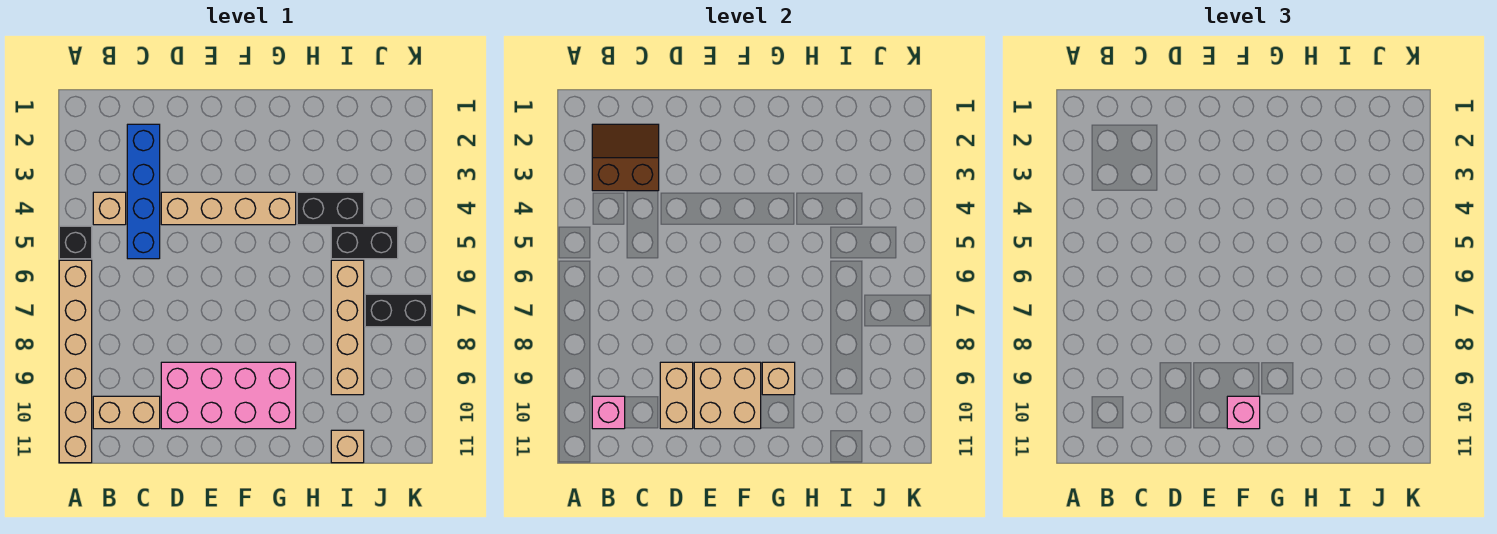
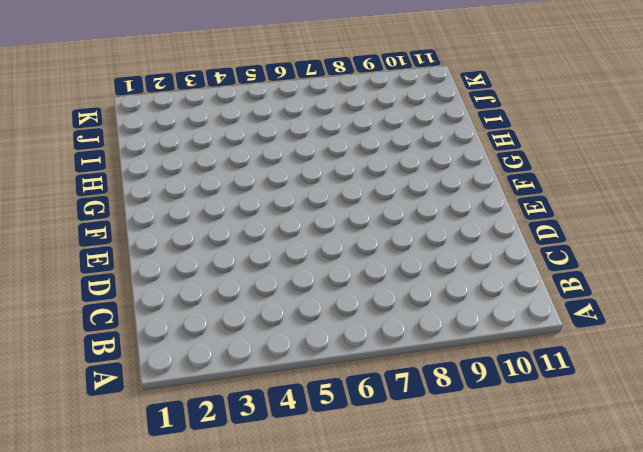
none -> black brick A5 level 1
none -> tan brick A6:A11 level 1
none -> tan brick B4 level 1

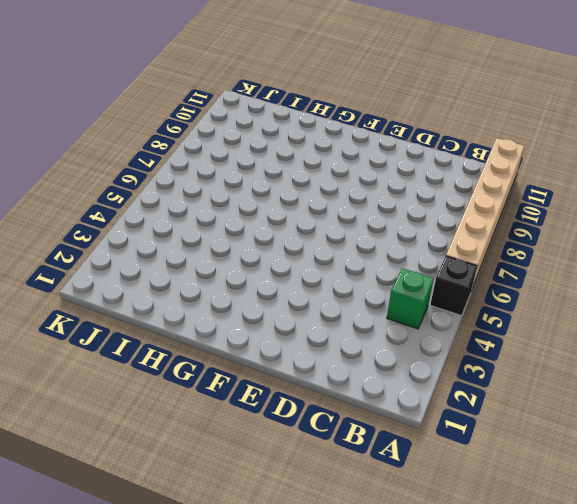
green brick B4 level 1 -> tan brick B4 level 1
none -> tan brick B10:C10 level 1
none -> blue brick C2:C5 level 1
none -> tan brick D4:G4 level 1

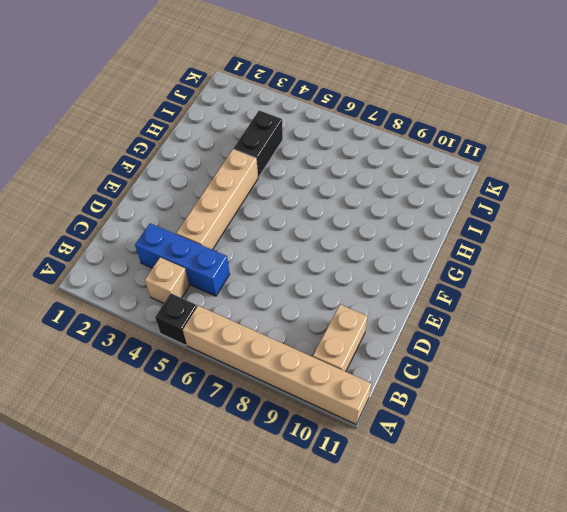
blue brick C3:C5 level 1 -> blue brick C2:C5 level 1
none -> pink brick D9:G10 level 1
none -> black brick I5:J5 level 1
none -> tan brick I6:I9 level 1

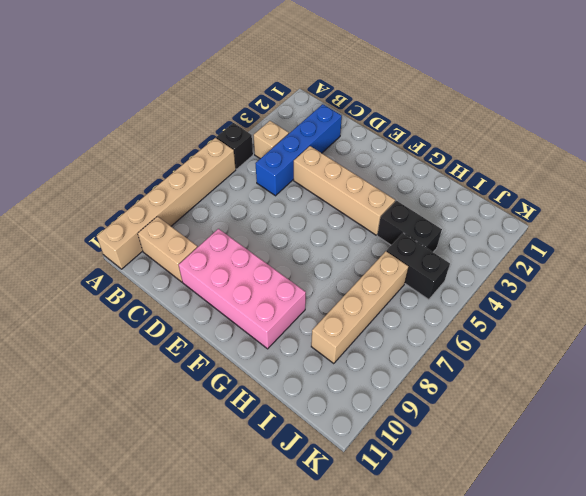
none -> tan brick I11 level 1
none -> black brick J7:K7 level 1
none -> brown slope B2:C3 level 2 top 3

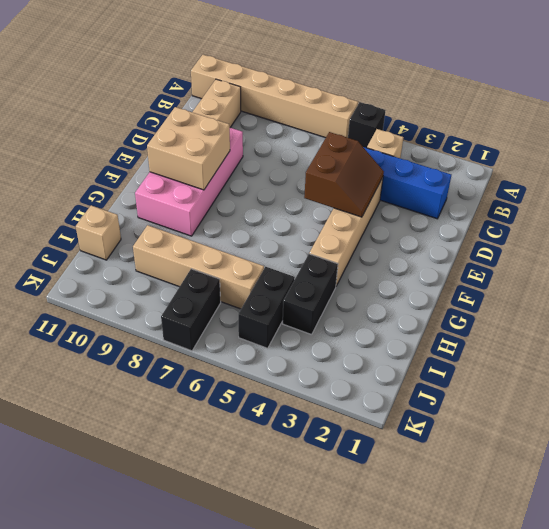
brown slope D4:E5 level 2 top 5 -> brown slope B2:C3 level 2 top 3
none -> pink brick B10 level 2
none -> tan brick D9:D10 level 2
none -> tan brick G9 level 2

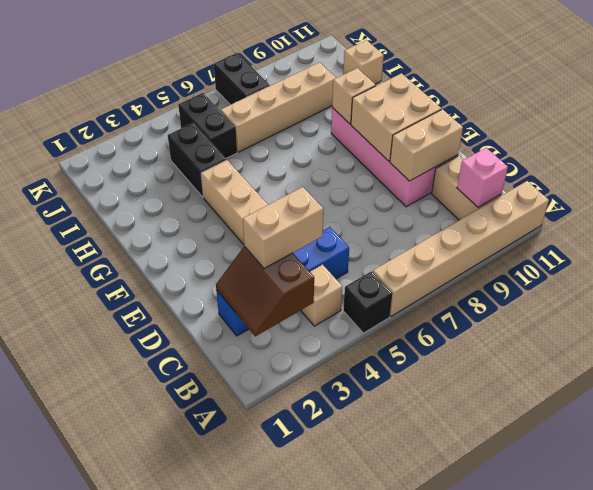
tan brick C3:C4 level 3 -> none
none -> pink brick F10 level 3

